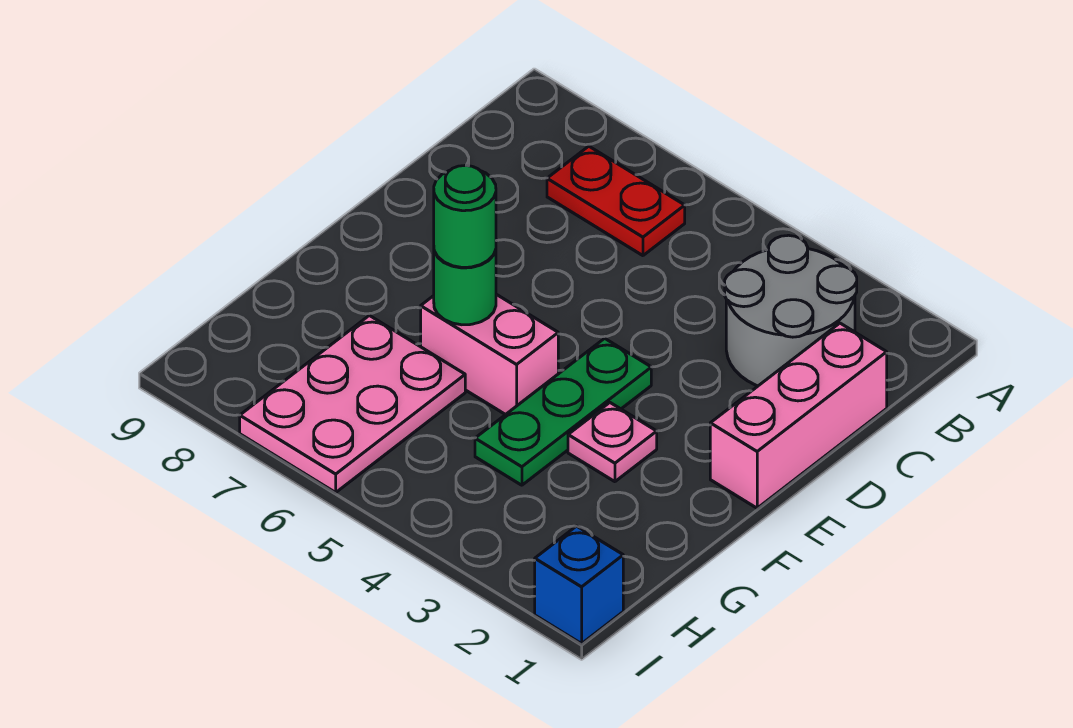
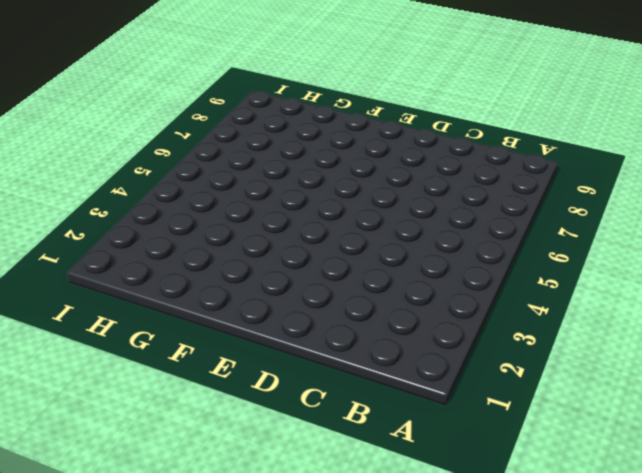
none -> grey round brick B2:C3 level 1
none -> red plate B6:B7 level 1

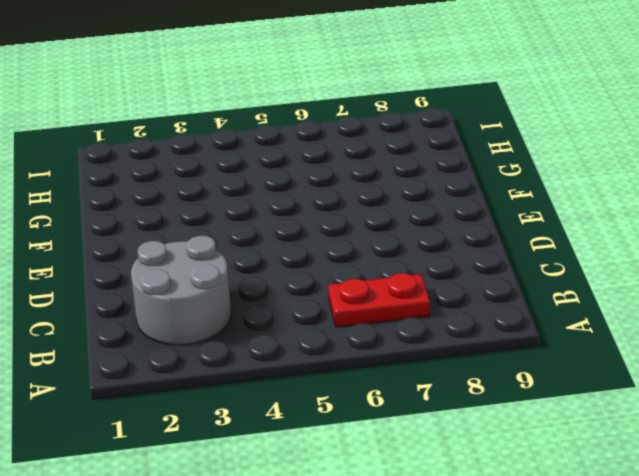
none -> pink brick C1:E1 level 1
none -> green plate E4:G4 level 1

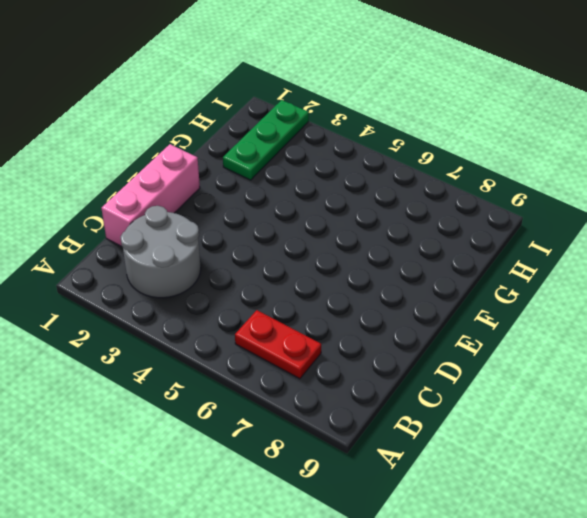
green plate G2:I2 level 1 -> green plate E4:G4 level 1
none -> pink plate F3 level 1
none -> pink brick F5:F6 level 1

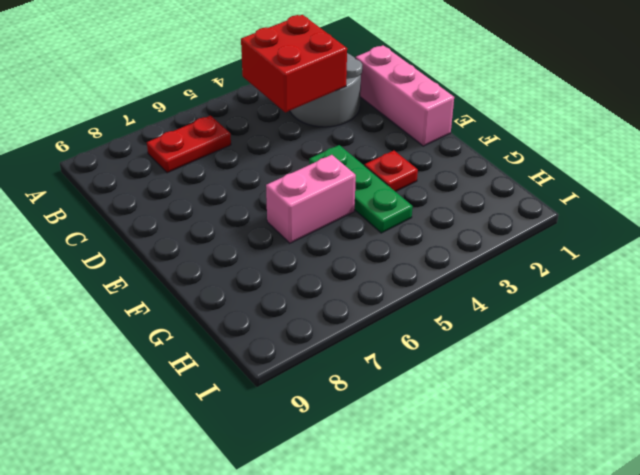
red brick B3:C4 level 2 -> none
red plate F3 level 1 -> pink plate F3 level 1
none -> pink plate G6:I7 level 1
none -> blue brick I1 level 1

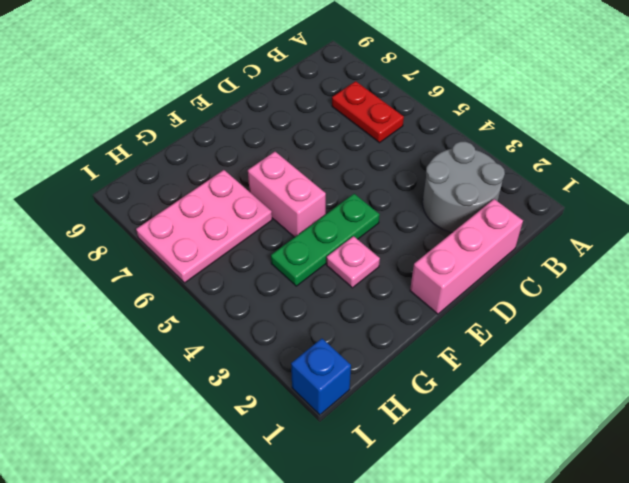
none -> green round brick F6 level 2
none -> green round brick F6 level 3

